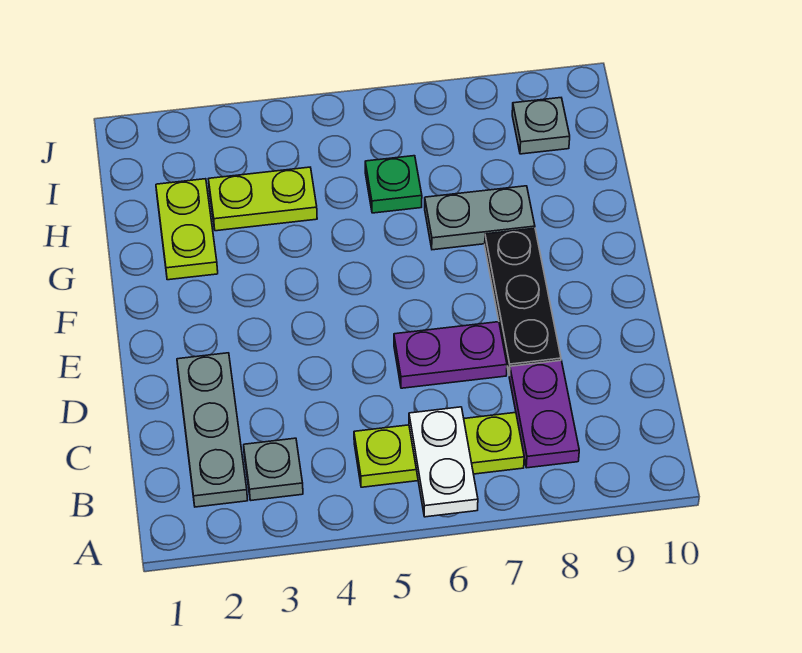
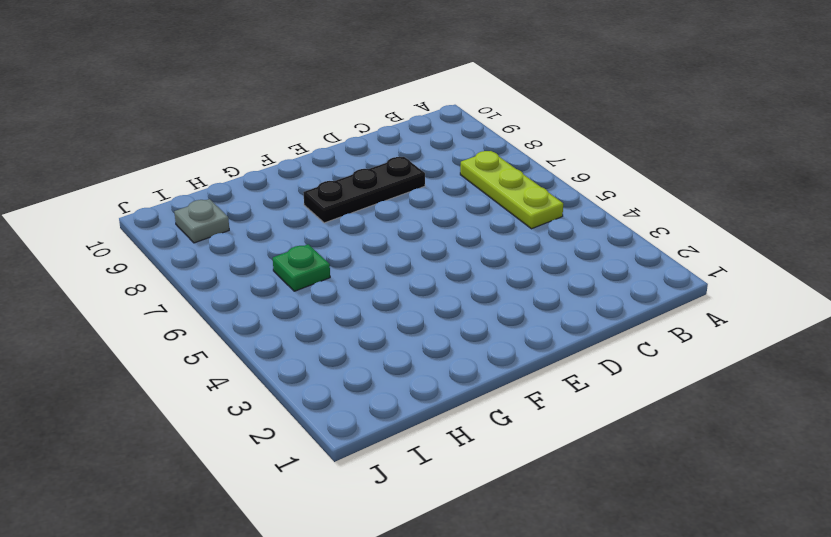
none -> grey plate B2:D2 level 1
none -> grey plate B3 level 1
none -> purple plate B8:C8 level 1

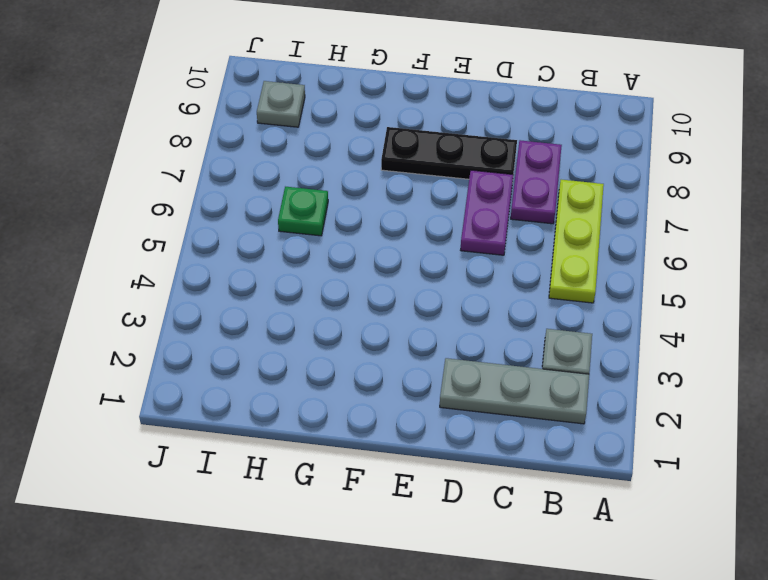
purple plate C7:C8 level 1 -> purple plate B8:C8 level 1
none -> lime plate G2:H2 level 1
none -> grey plate G7:G8 level 1
none -> lime plate H3:H4 level 1

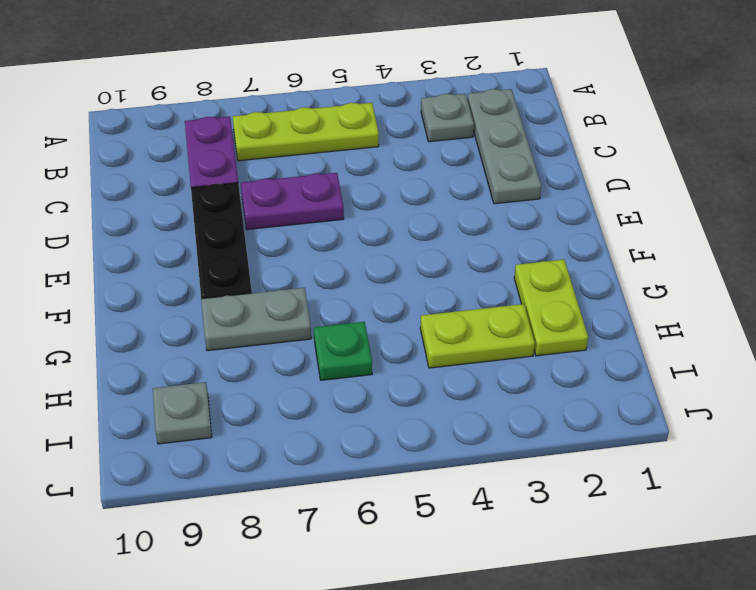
none -> white plate A6:B6 level 2

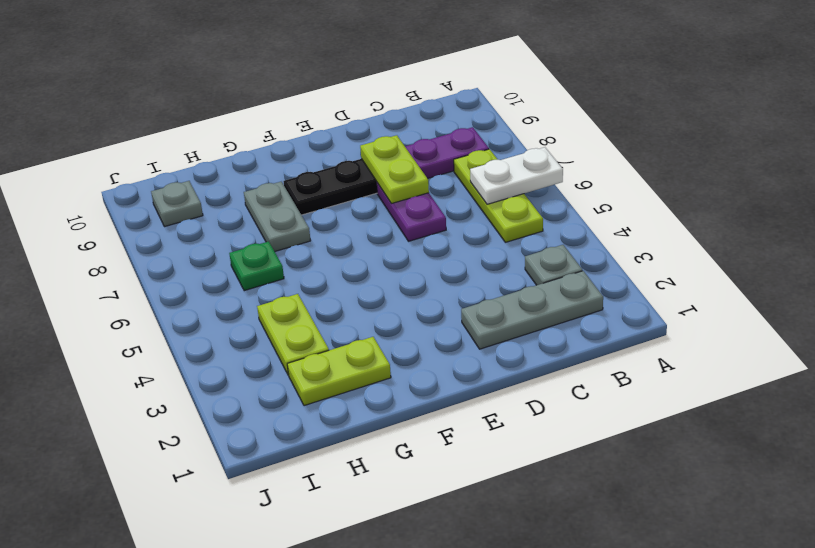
lime plate D7:D8 level 2 -> none

